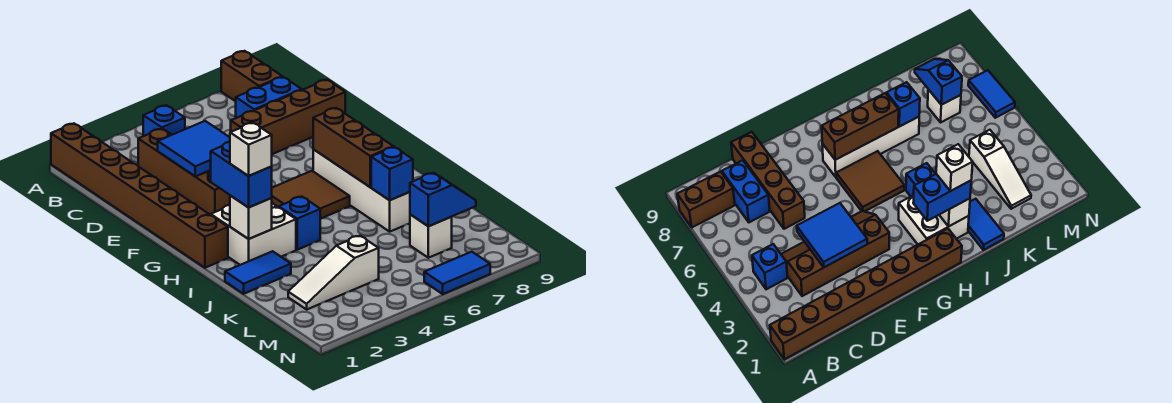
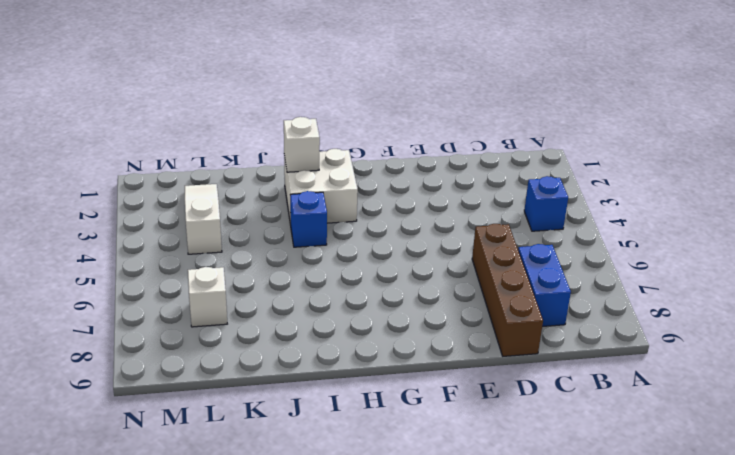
none -> brown brick A1:H1 level 1
none -> brown brick A8:B8 level 1
none -> brown slope C3:F4 level 1 top 3

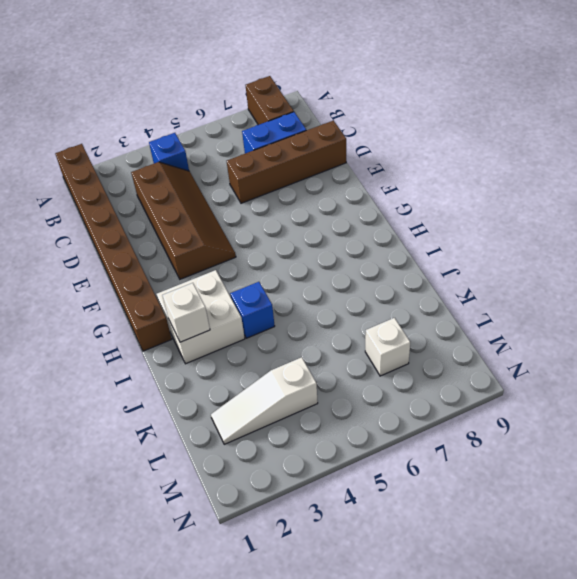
none -> brown tile G5:H6 level 1
none -> white brick G7:J7 level 1
none -> blue tile J1:J2 level 1

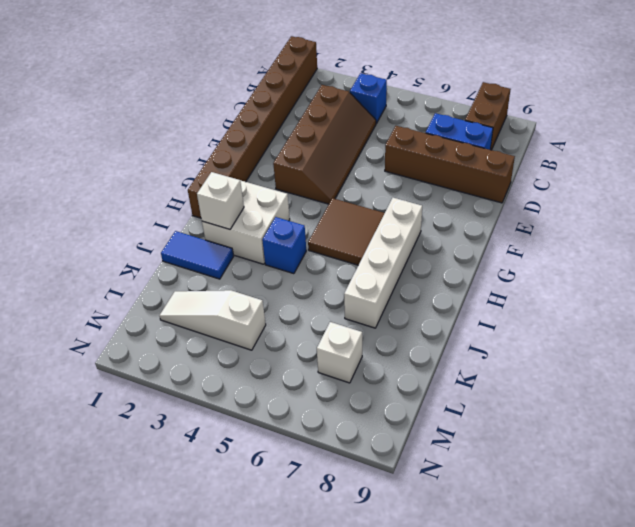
none -> blue tile N6:N7 level 1
none -> blue tile D3:E4 level 2
none -> brown brick G7:I7 level 2

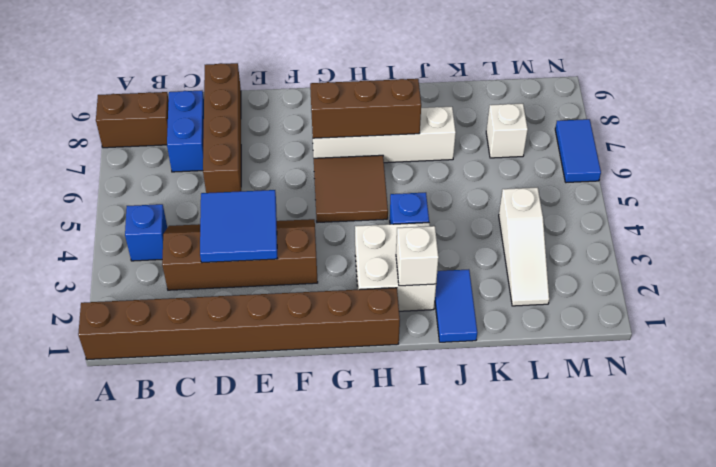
none -> blue brick J7 level 2
none -> blue slope L7:L8 level 2 top 7
none -> blue brick H2:I2 level 3

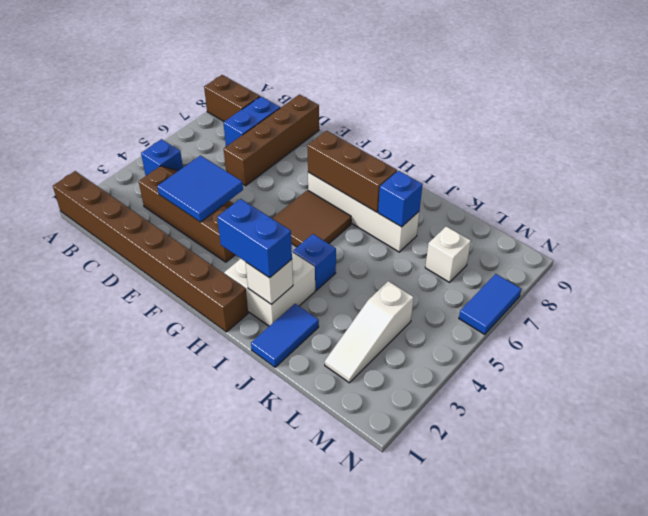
none -> blue slope L7:L8 level 2 top 7
none -> white brick I2 level 4

